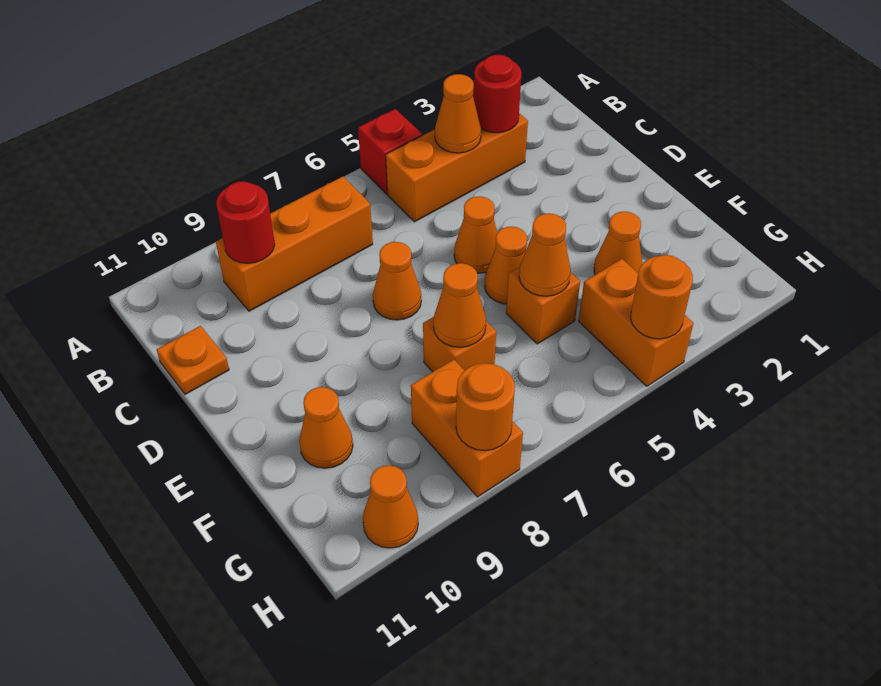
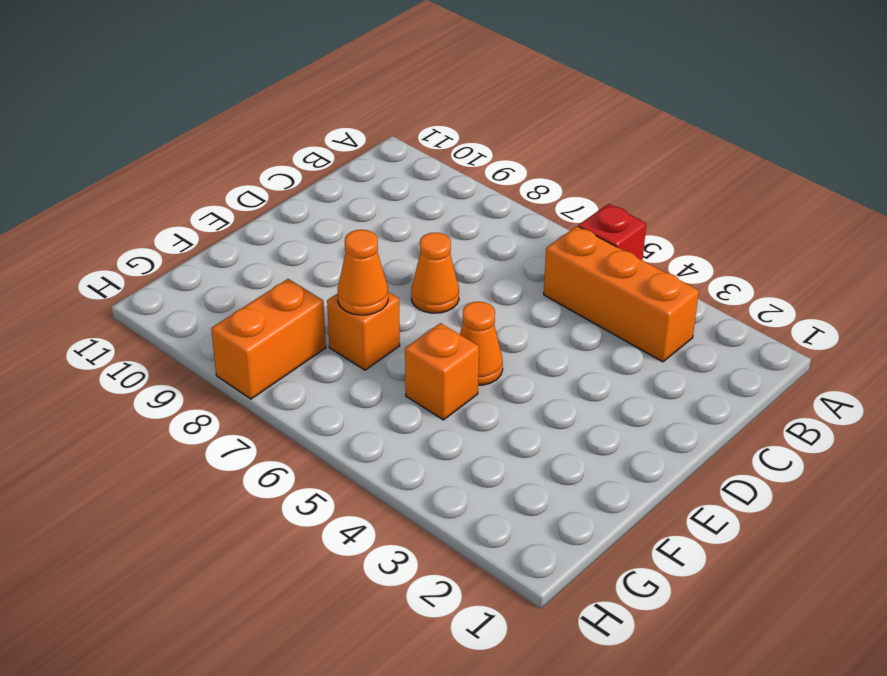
none -> orange brick B7:B9 level 1
none -> orange plate C11 level 1
none -> orange cone D5 level 1

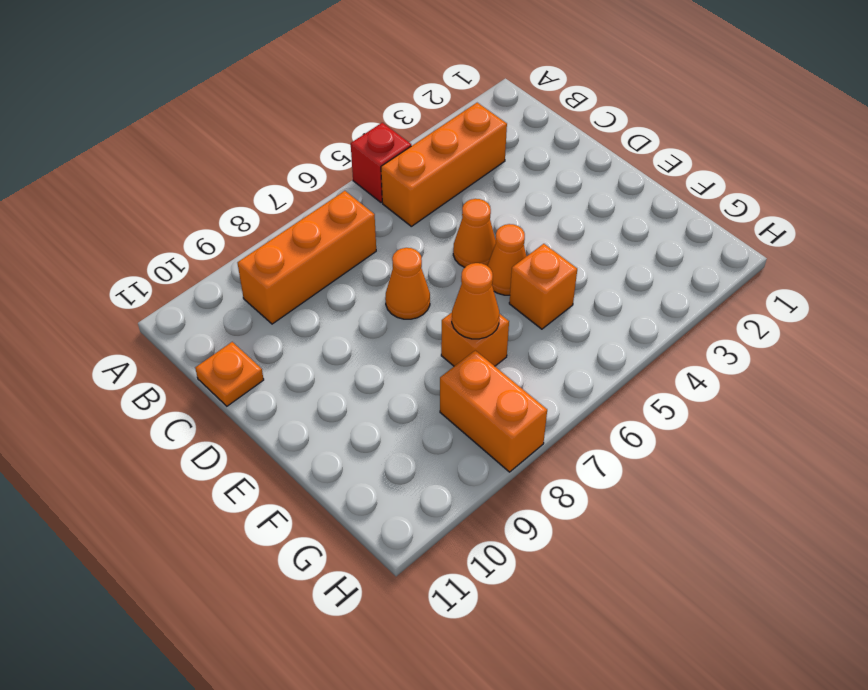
none -> orange cone F3 level 1
none -> orange cone F10 level 1
none -> orange brick G4:H4 level 1

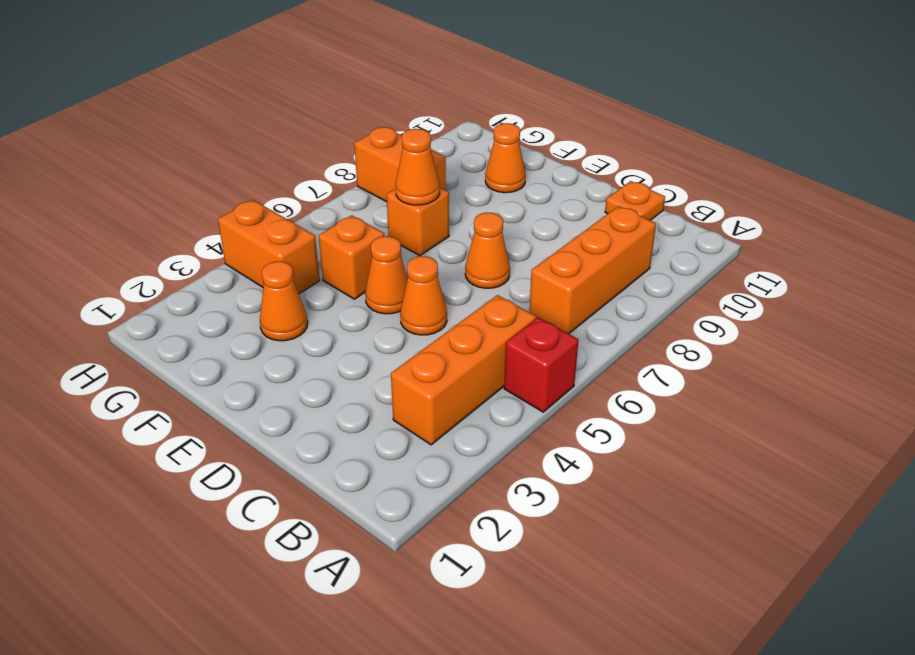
none -> orange cone H10 level 1
none -> red round brick B3 level 2
none -> orange cone B4 level 2

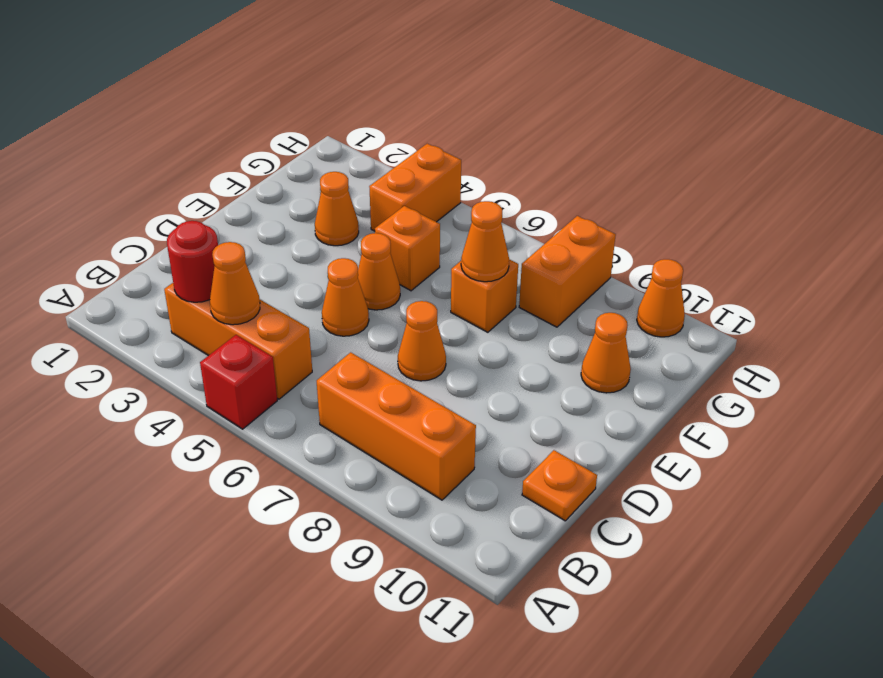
none -> red round brick B9 level 2
none -> orange cone F5 level 2
none -> orange round brick H4 level 2

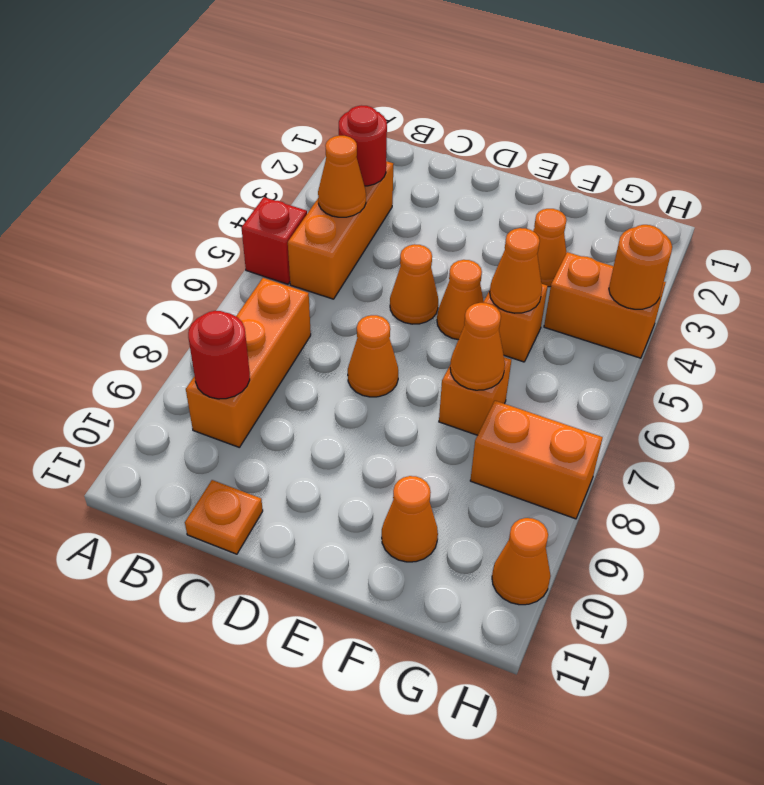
none -> orange round brick H8 level 2

